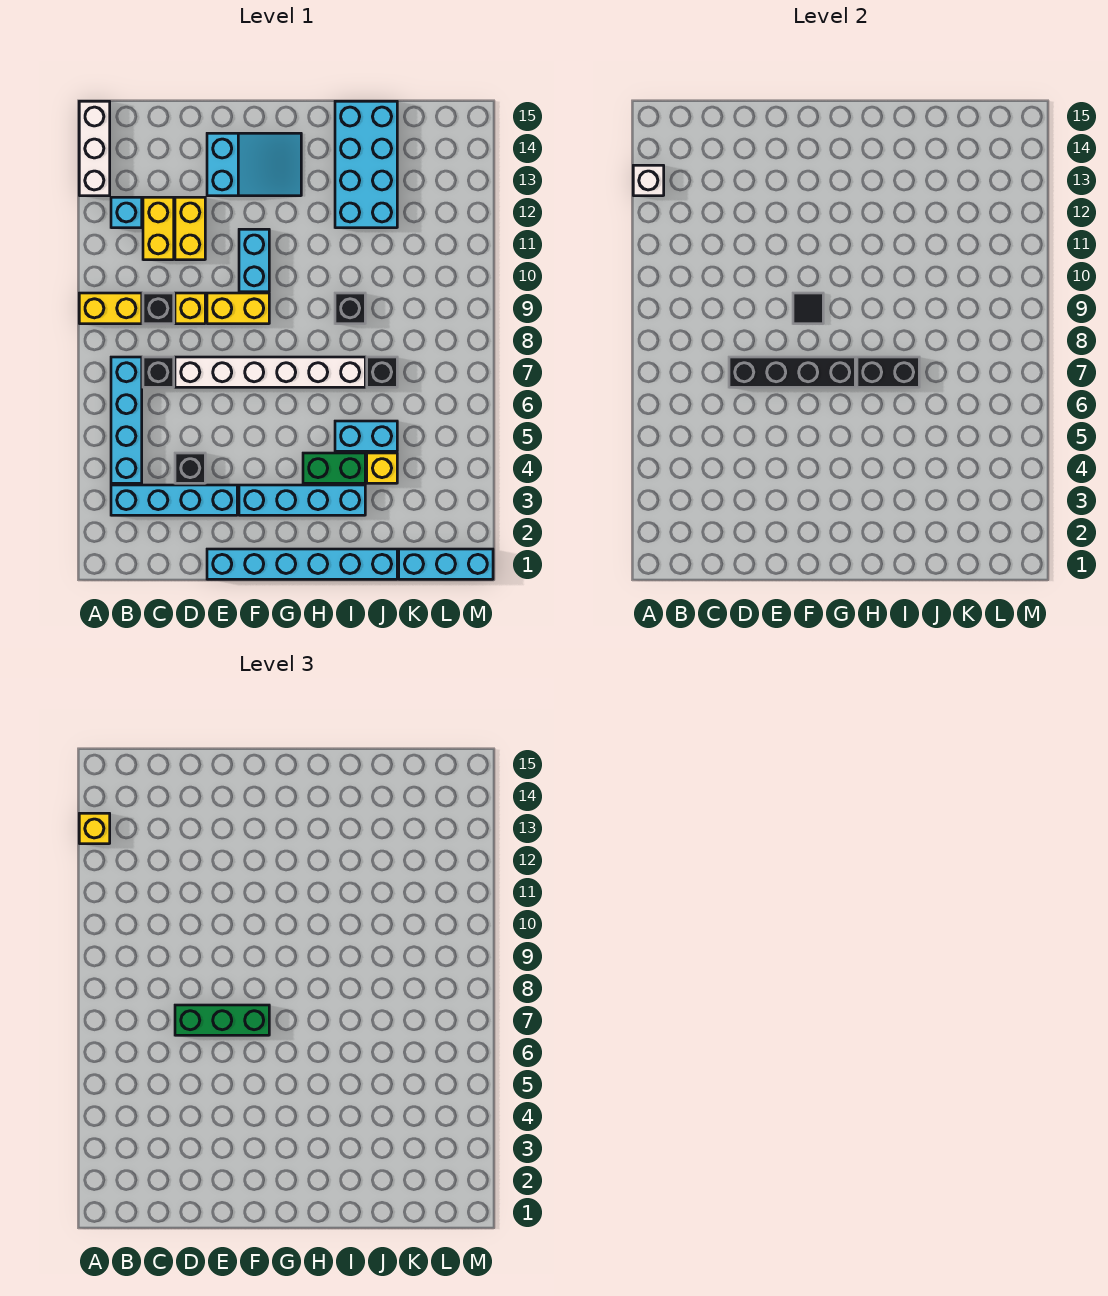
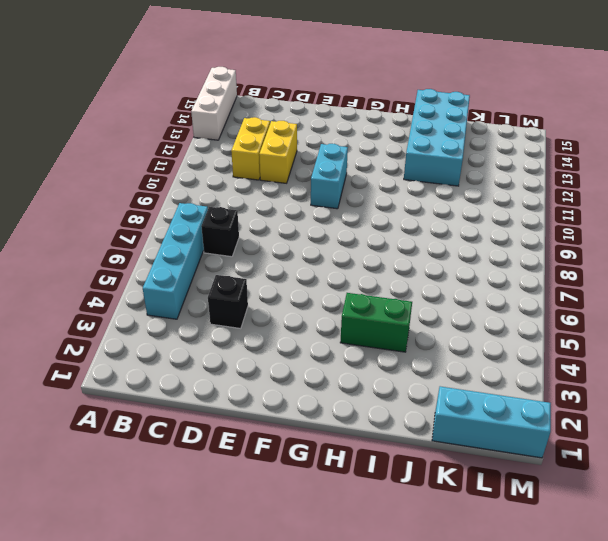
none -> yellow brick A9:B9 level 1
none -> cyan brick B3:E3 level 1
none -> cyan brick B12 level 1
none -> black brick C9 level 1

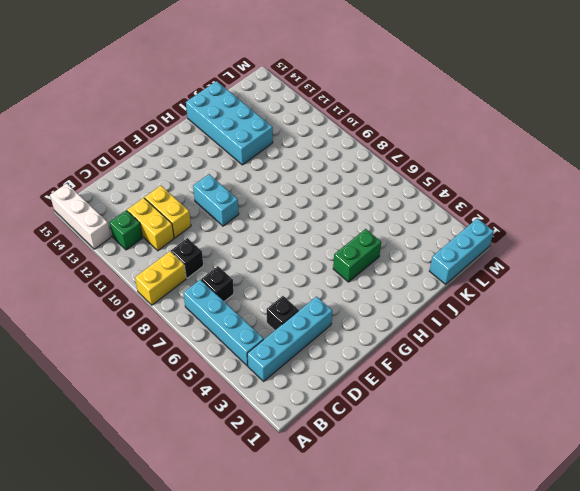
green brick B12 level 1 -> cyan brick B12 level 1
none -> white brick D7:I7 level 1
none -> yellow brick D9 level 1
none -> cyan brick E1:J1 level 1
none -> yellow brick E9:F9 level 1

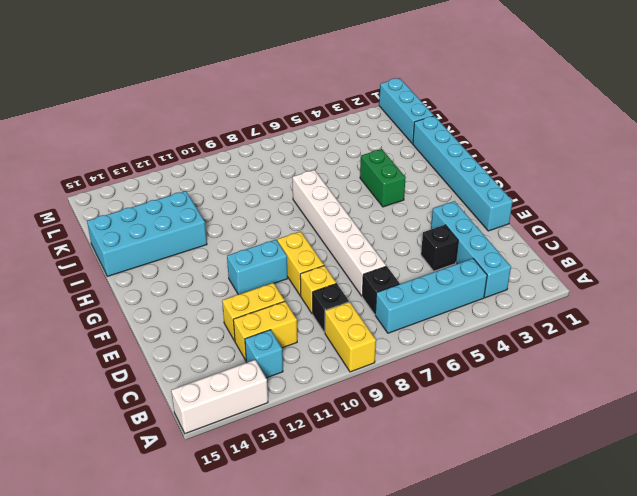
none -> cyan slope E13:G14 level 1 top E
none -> cyan brick F3:I3 level 1
none -> cyan brick I5:J5 level 1
none -> black brick I9 level 1

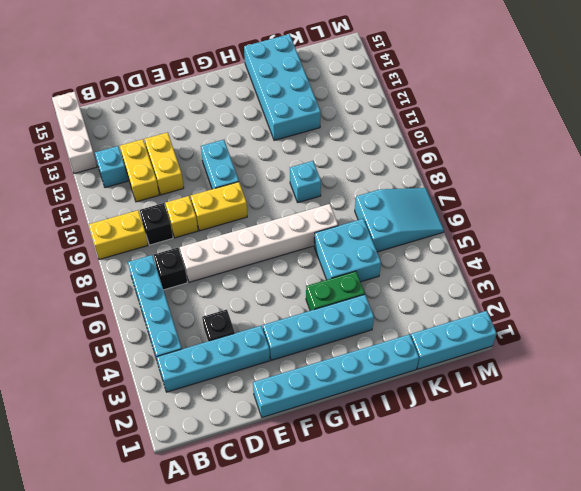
cyan brick I5:J6 level 1 -> cyan brick I5:J5 level 1
cyan brick I9 level 1 -> black brick I9 level 1
cyan slope K6:M7 level 1 top K -> cyan slope E13:G14 level 1 top E
none -> yellow brick J4 level 1
none -> black brick J7 level 1
none -> white brick A13 level 2
none -> black brick D7:G7 level 2

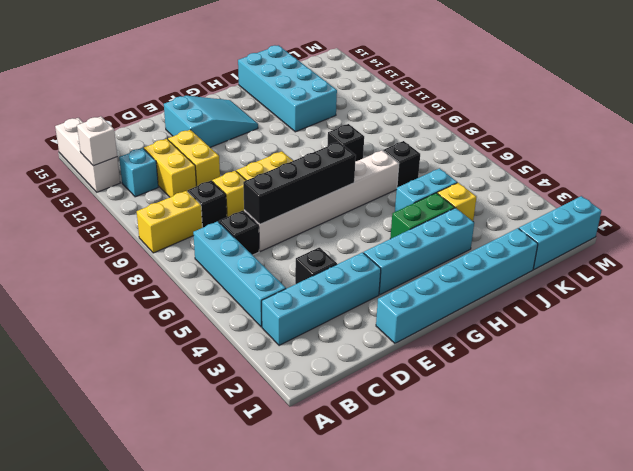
none -> cyan brick F10:F11 level 1
none -> black tile F9 level 2
none -> black brick H7:I7 level 2
none -> yellow brick A13 level 3

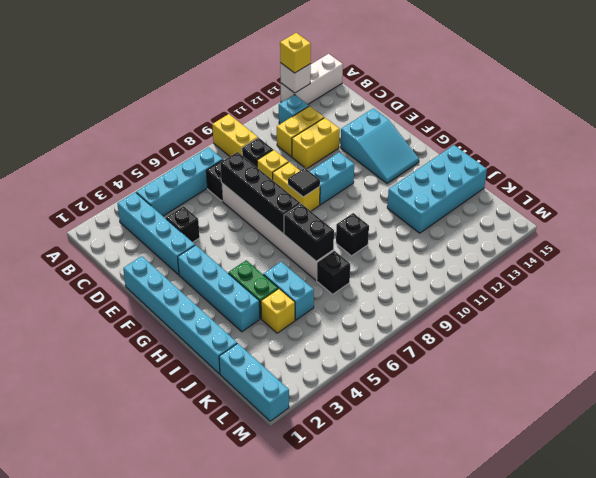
none -> green brick D7:F7 level 3

